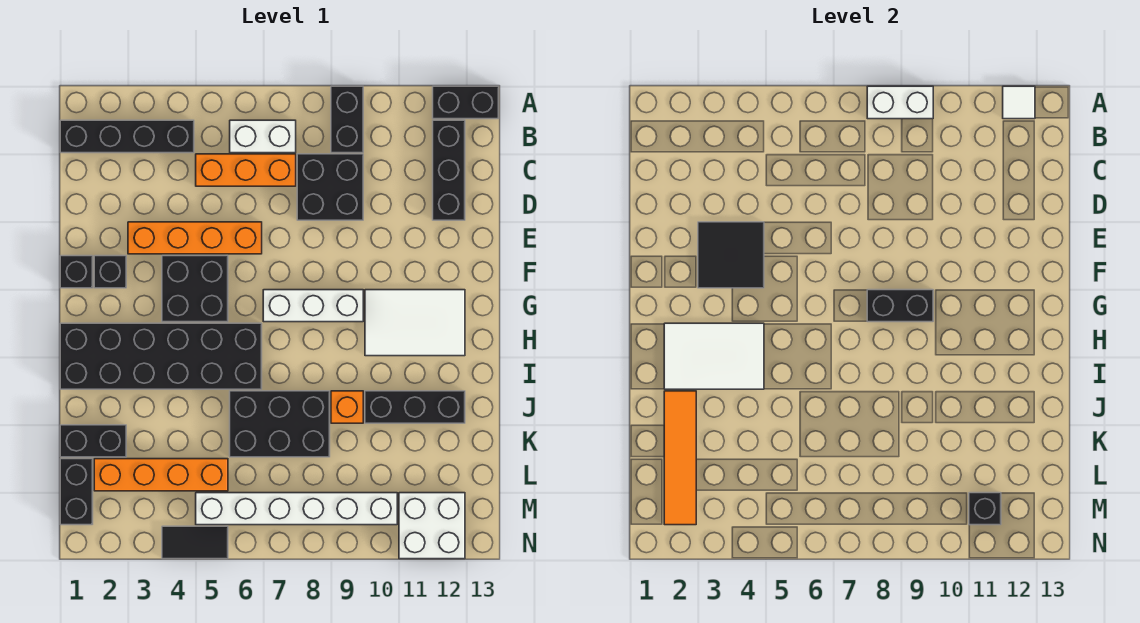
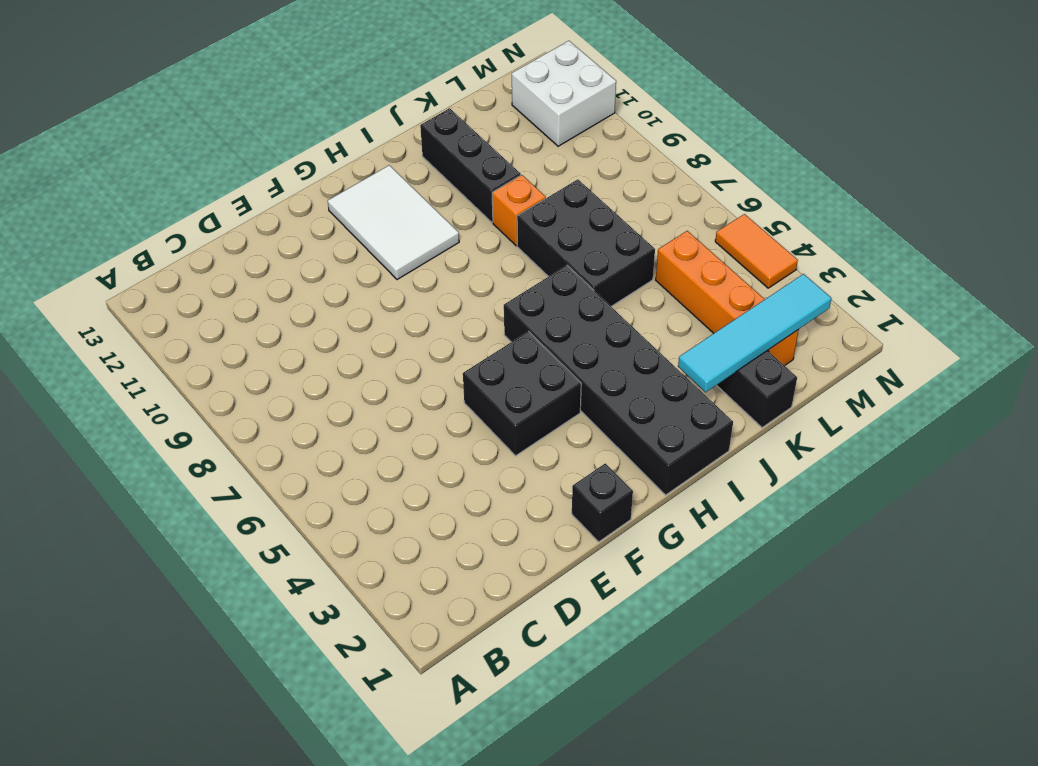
cyan tile J2:M2 level 2 -> orange tile J2:M2 level 2
orange tile N4:N5 level 1 -> black tile N4:N5 level 1
none -> black brick A9:B9 level 1
none -> black brick A12:A13 level 1
none -> black brick B1:B4 level 1
none -> white brick B6:B7 level 1

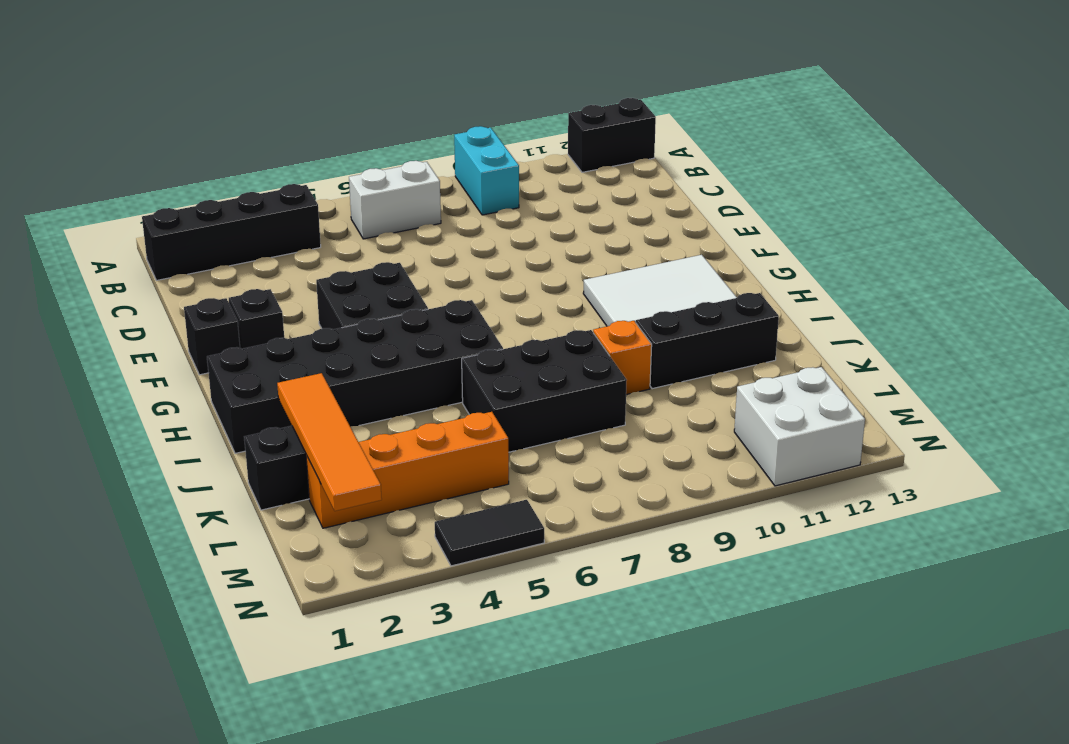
cyan brick A9:B9 level 1 -> black brick A9:B9 level 1
none -> black brick B12:D12 level 1
none -> orange brick C5:C7 level 1
none -> black brick C8:D9 level 1
none -> orange brick E3:E6 level 1

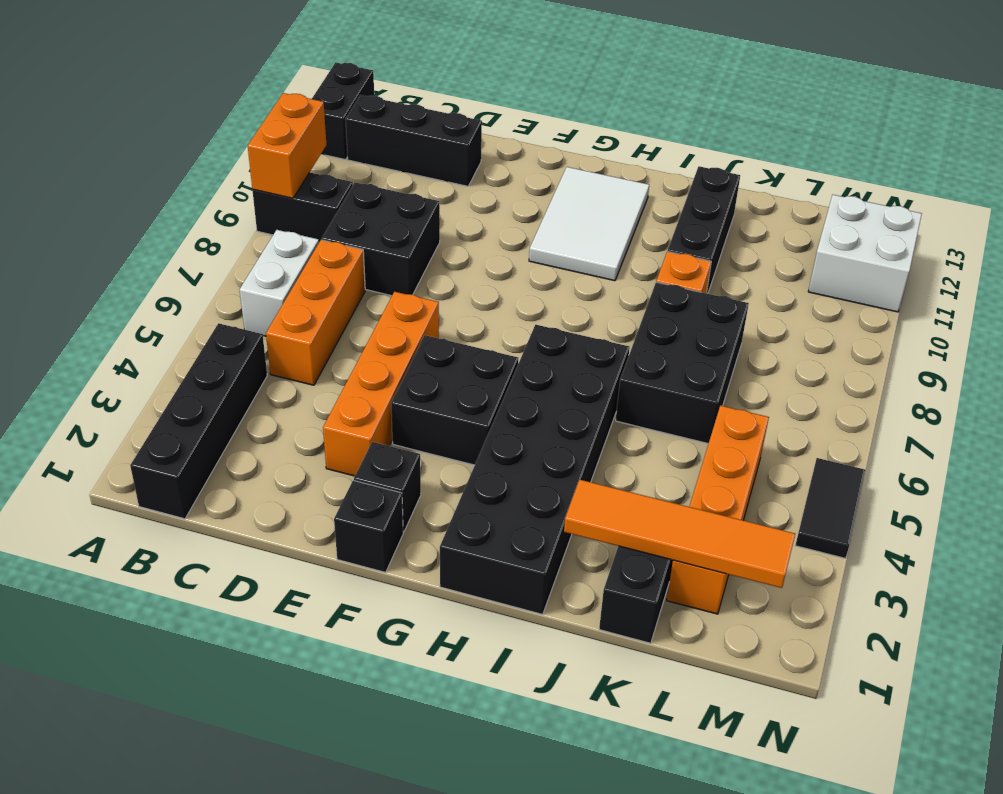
orange brick A9:A10 level 2 -> white brick A8:A9 level 2
none -> white brick G7:G9 level 1
none -> black brick L1:M1 level 1
none -> white brick M5:M10 level 1
none -> white tile A12 level 2

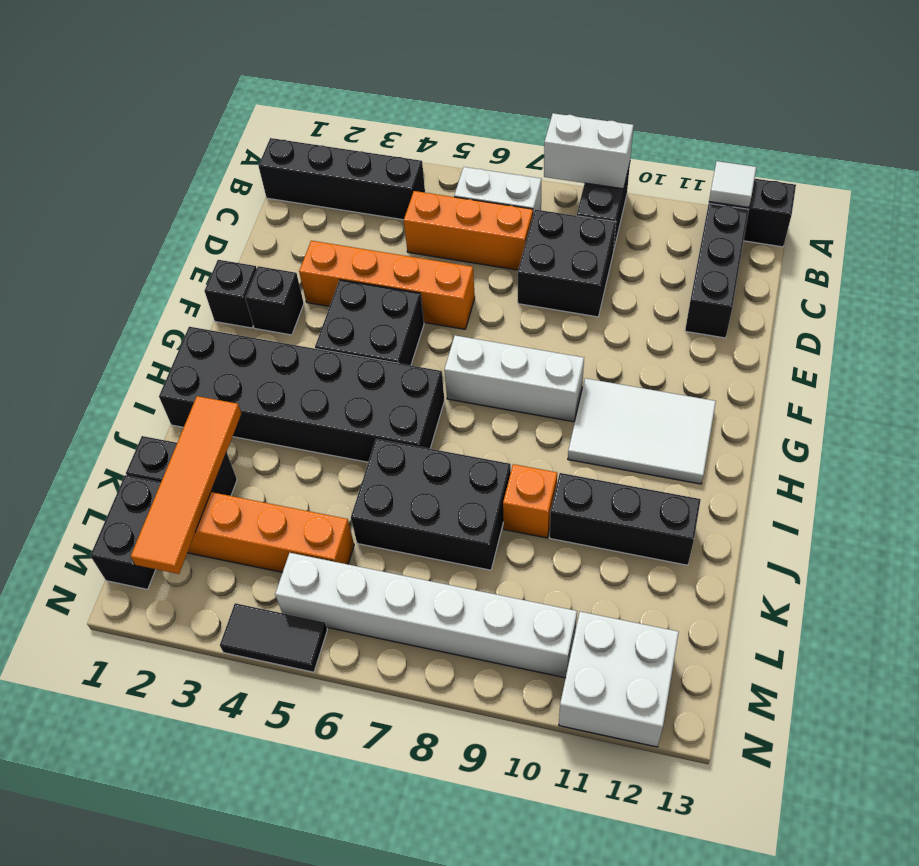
none -> black tile E3:F4 level 2
none -> black brick G8:G9 level 2
none -> white tile H2:I4 level 2
none -> black brick M11 level 2

